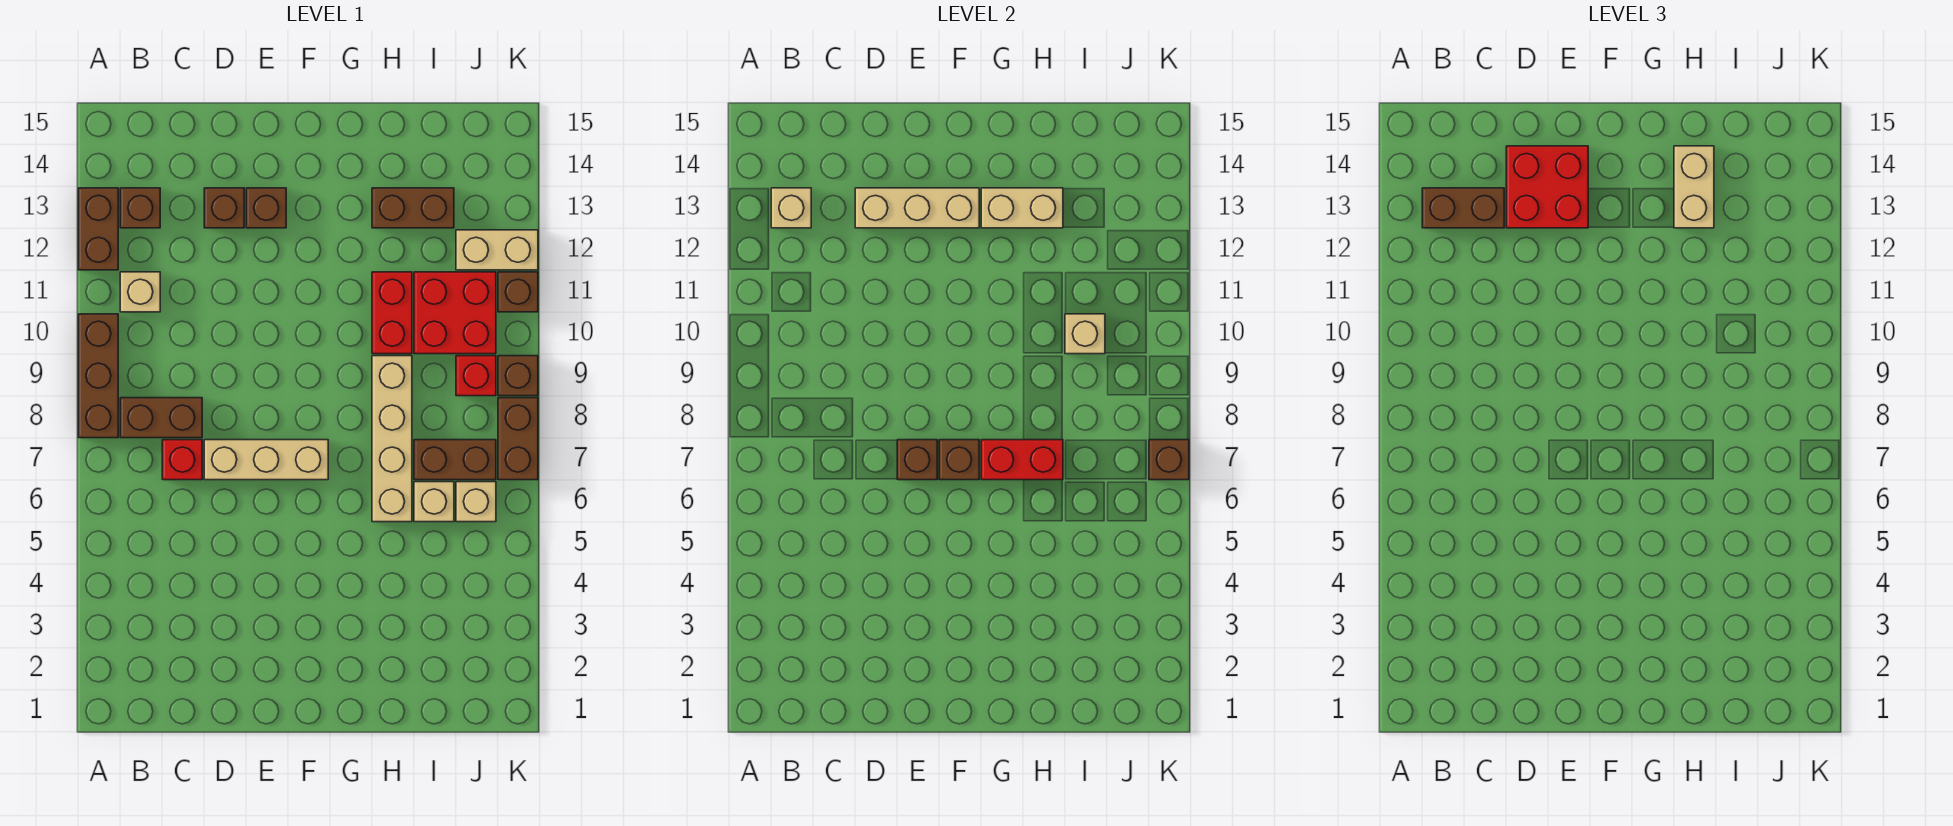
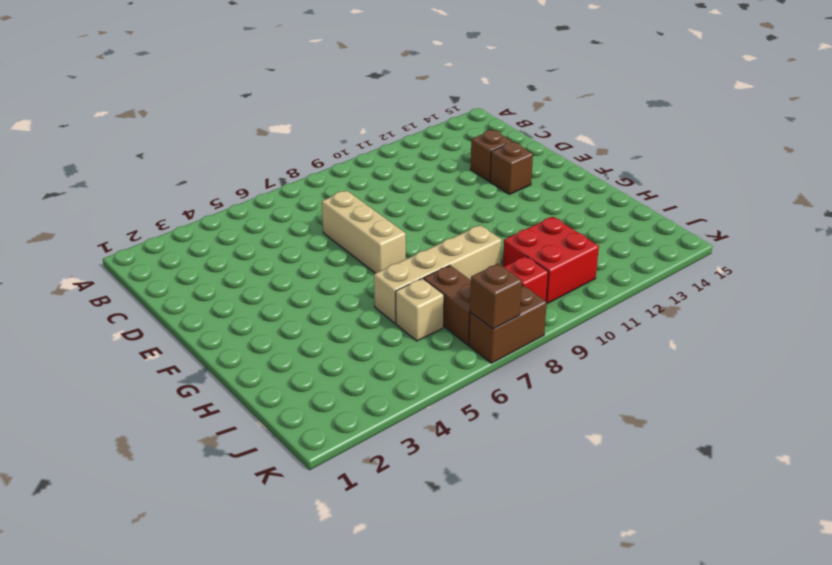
none -> brown brick A8:A10 level 1
none -> brown brick A12:A13 level 1
none -> brown brick B8:C8 level 1
none -> tan brick B11 level 1

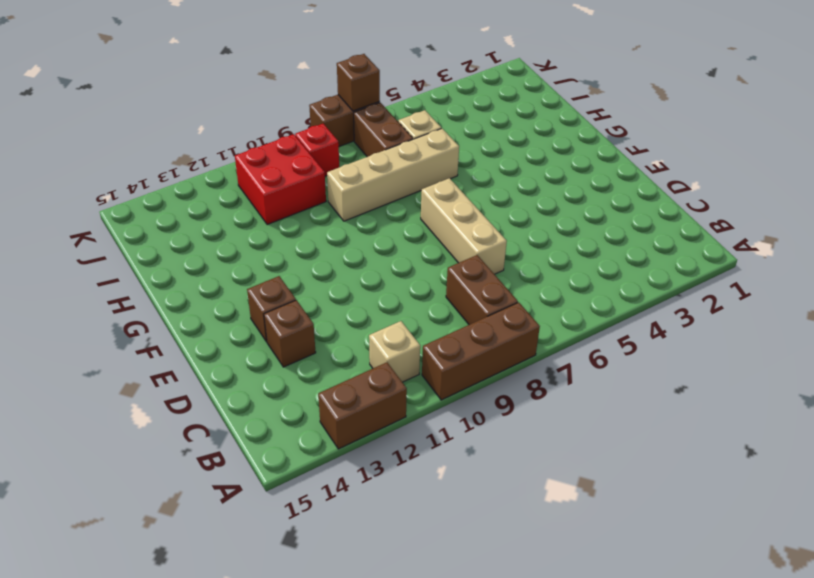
none -> brown brick B13 level 1
none -> red brick C7 level 1
none -> red brick H10:H11 level 1
none -> brown brick H13:I13 level 1

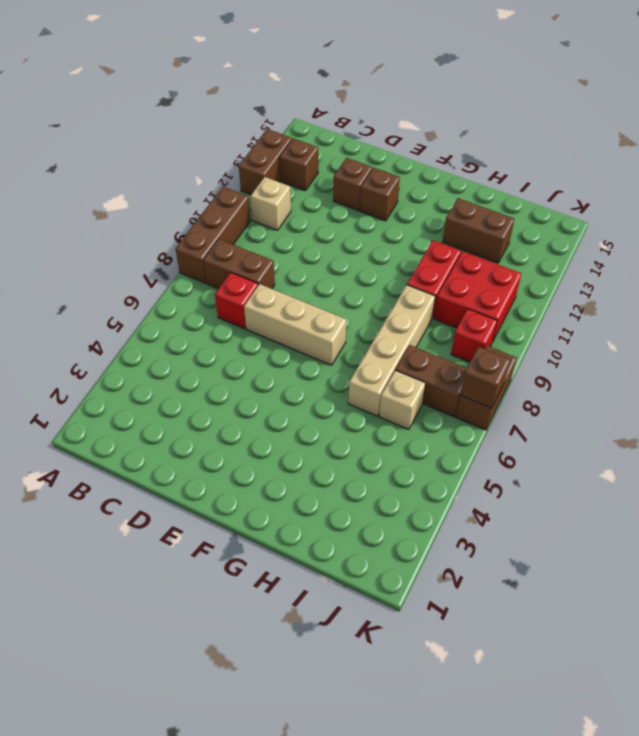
none -> tan brick J6 level 1
none -> tan brick J12:K12 level 1
none -> brown brick K9 level 1
none -> brown brick K11 level 1

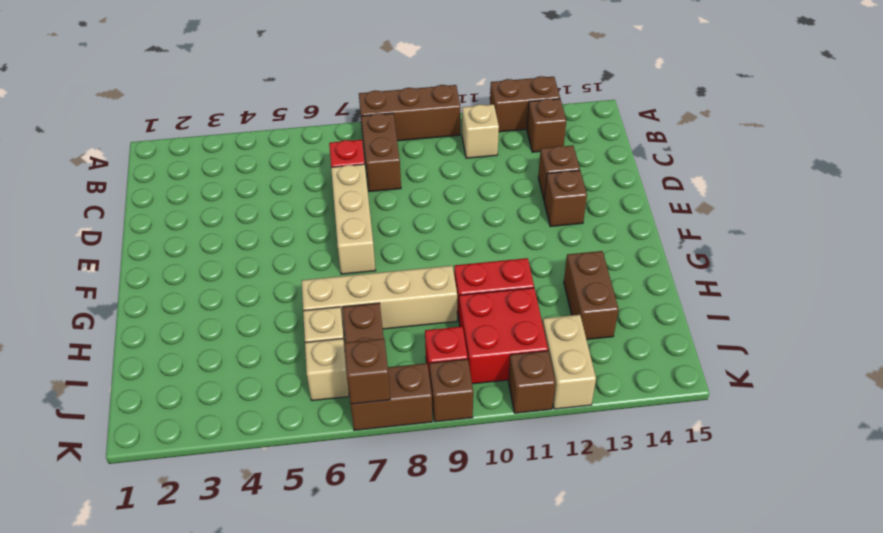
none -> tan brick B13 level 2
none -> tan brick D13:F13 level 2
none -> brown brick E7 level 2
none -> brown brick F7 level 2

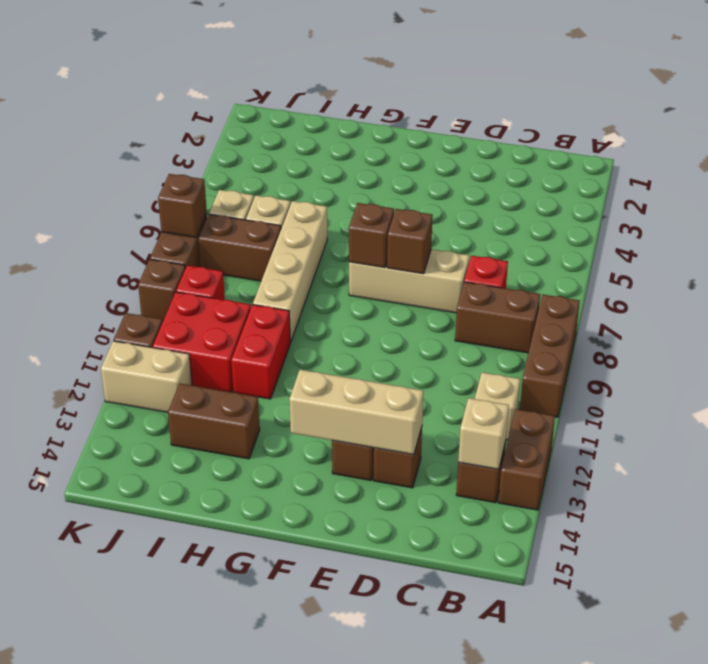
none -> red brick G7:H7 level 2
none -> tan brick G13:H13 level 2
none -> tan brick I10 level 2
none -> brown brick B13:C13 level 3

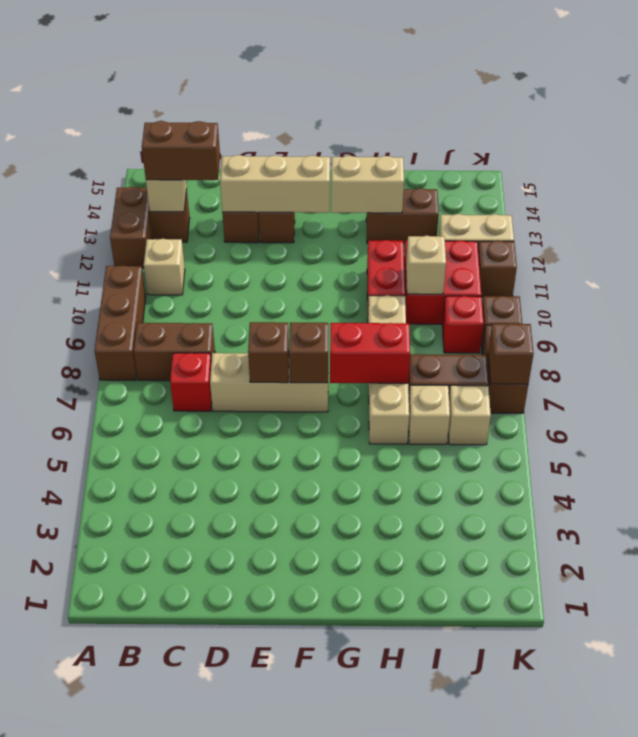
none -> red brick D13:E14 level 3
none -> tan brick H13:H14 level 3

